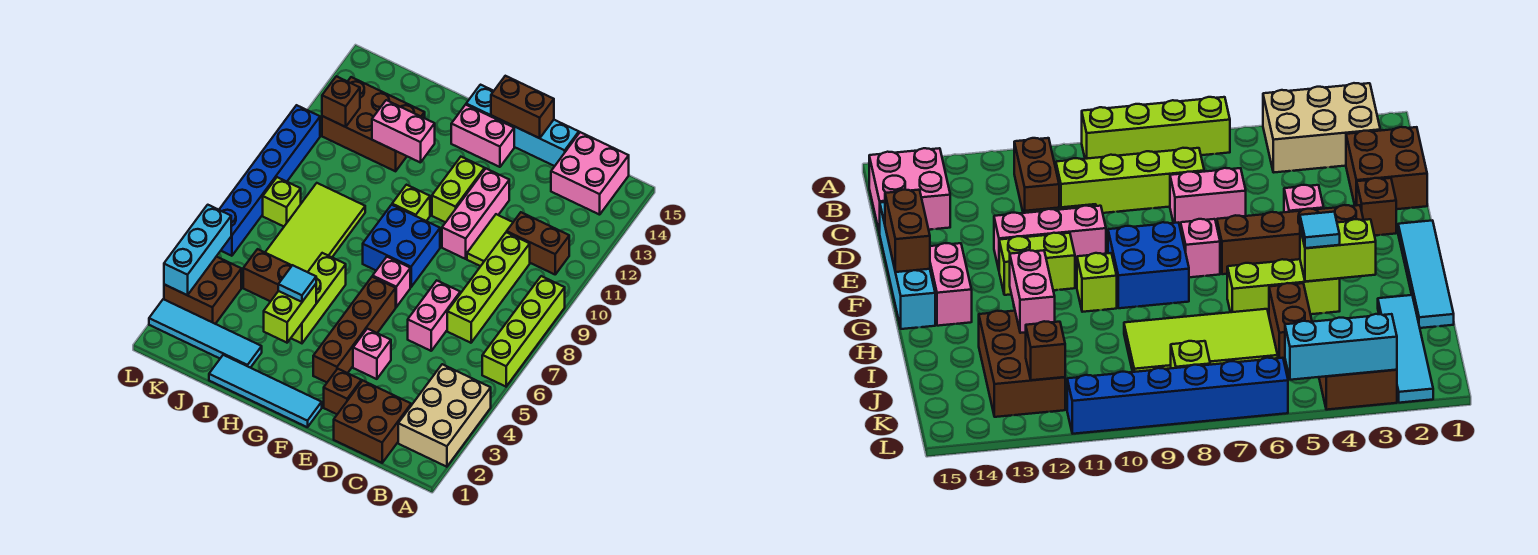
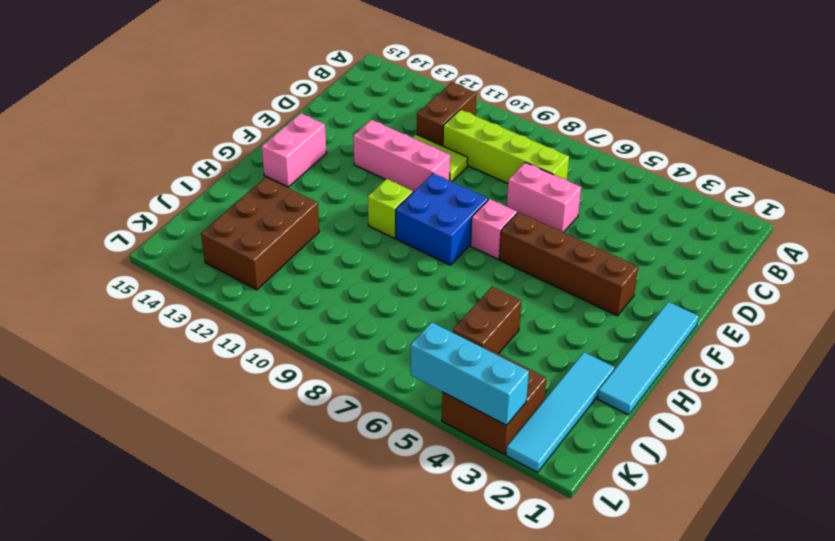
none -> tan brick A2:B4 level 1
none -> lime brick A6:A9 level 1
none -> pink brick B14:C15 level 1
none -> brown brick C1:D2 level 1

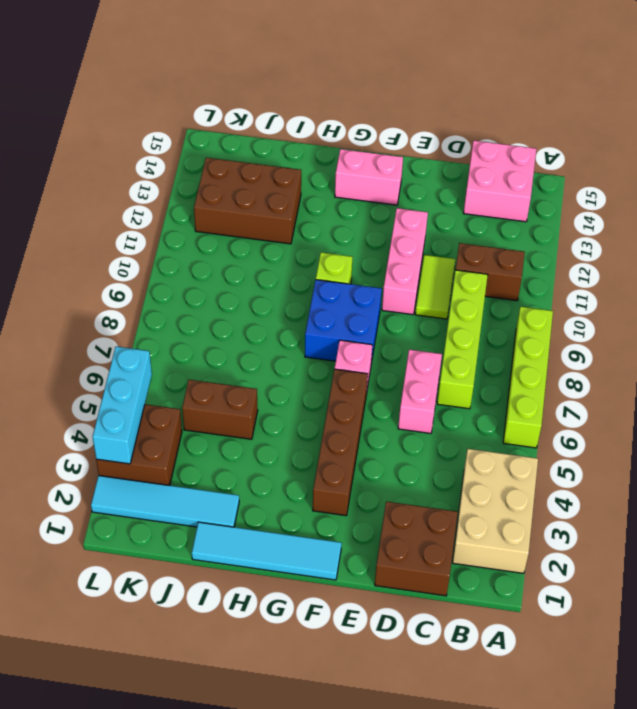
none -> cyan brick D15:G15 level 1
none -> brown brick E2 level 1
none -> pink brick E4 level 1
none -> lime brick F11:F12 level 1

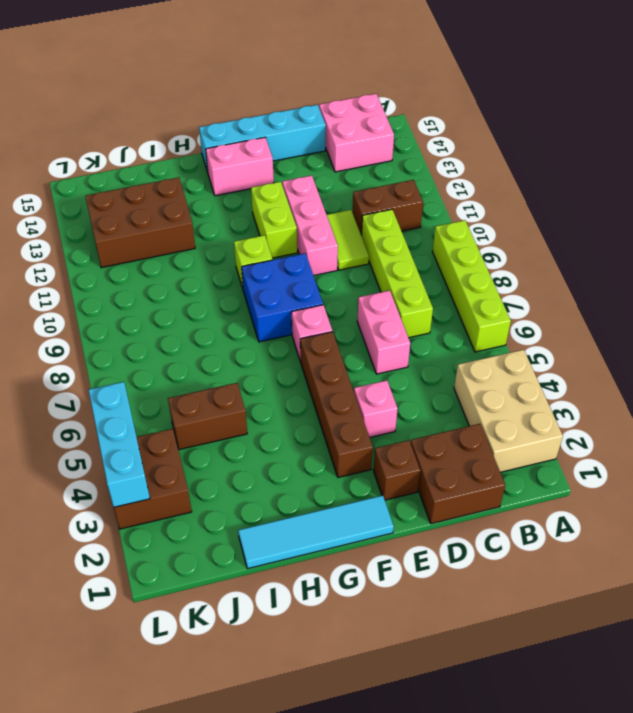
none -> lime brick H4:H6 level 1
none -> cyan tile I2:L2 level 1
none -> lime tile I6:J9 level 1
none -> lime brick K8 level 1

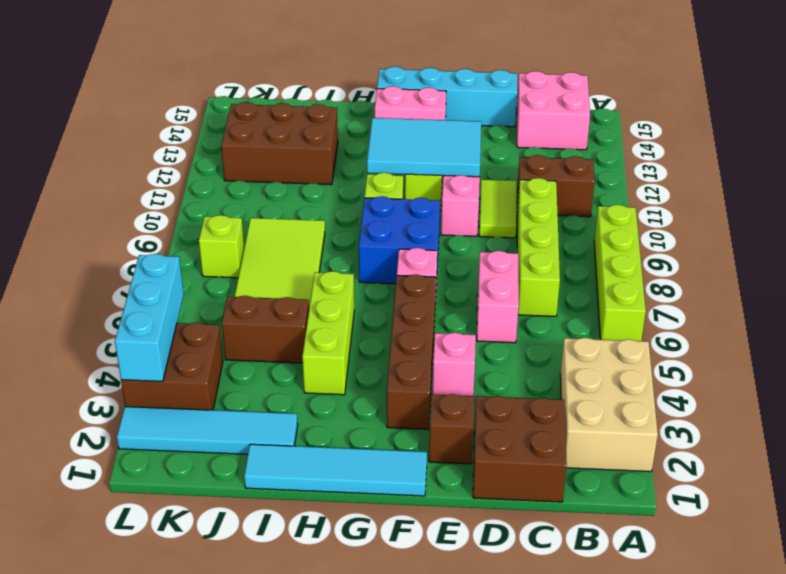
cyan tile E11:G12 level 2 -> none
none -> blue brick L6:L11 level 1
none -> brown brick E15:F15 level 2
none -> lime brick H3:H4 level 2
none -> pink brick H12:I12 level 2

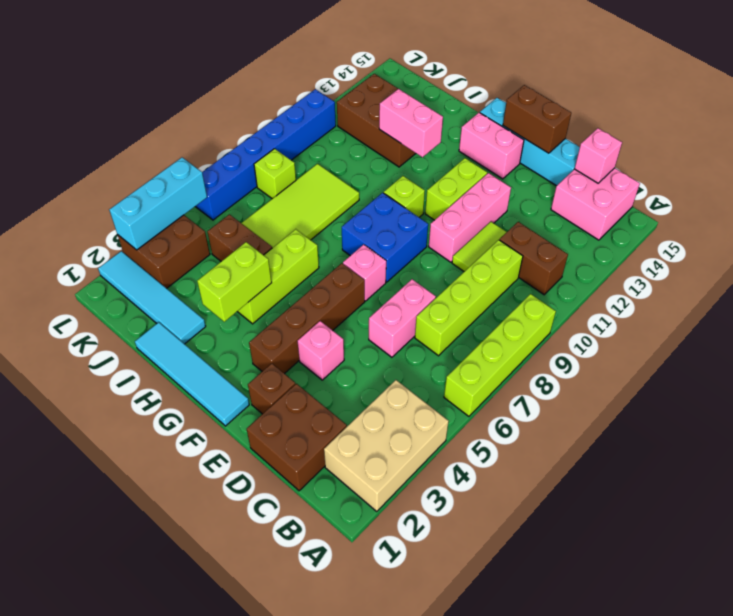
pink brick C15 level 2 -> none
none -> brown brick K12 level 2
none -> cyan tile H4 level 3

